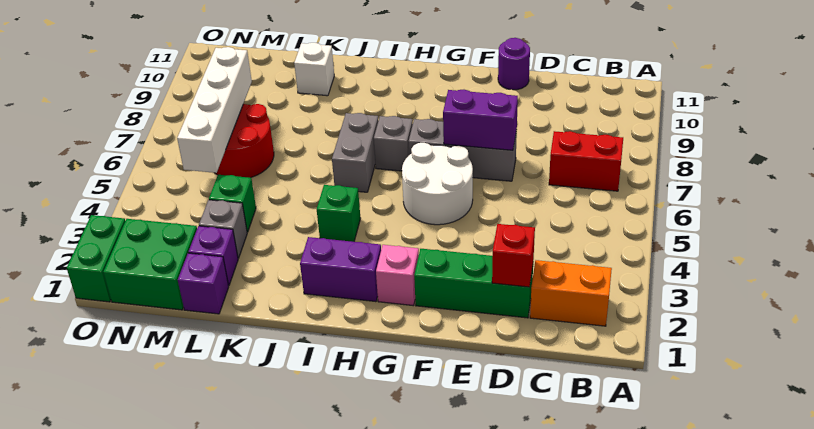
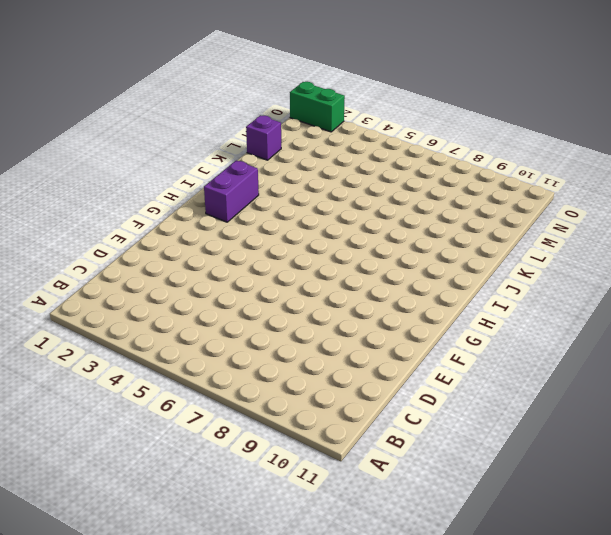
none -> orange brick B2:C2 level 1
none -> red brick B7:C7 level 1
none -> green brick D2:F2 level 1

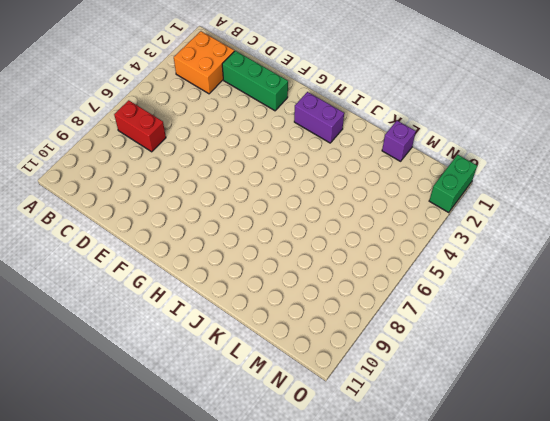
orange brick B2:C3 level 1 -> orange brick B2:C2 level 1
none -> grey brick E7:G7 level 1
none -> purple round brick E11 level 1
none -> white round brick F5:G6 level 1

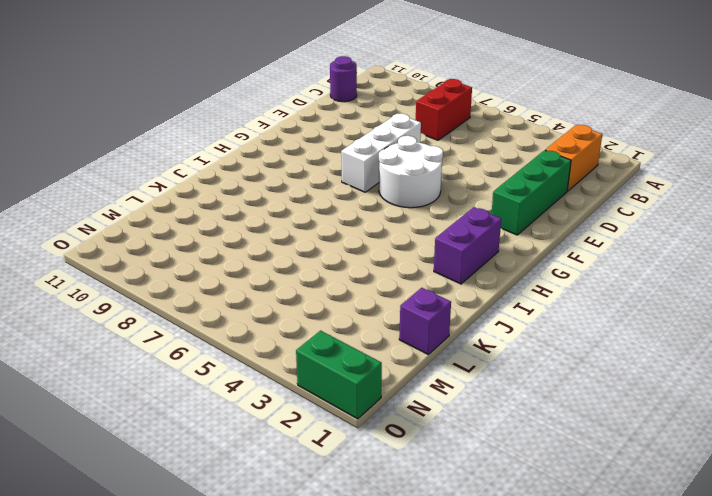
purple round brick C11 level 1 -> purple round brick E11 level 1
white brick E7:G7 level 1 -> grey brick E7:G7 level 1
none -> pink brick G2 level 1
none -> grey brick H7 level 1
none -> green brick I4 level 1

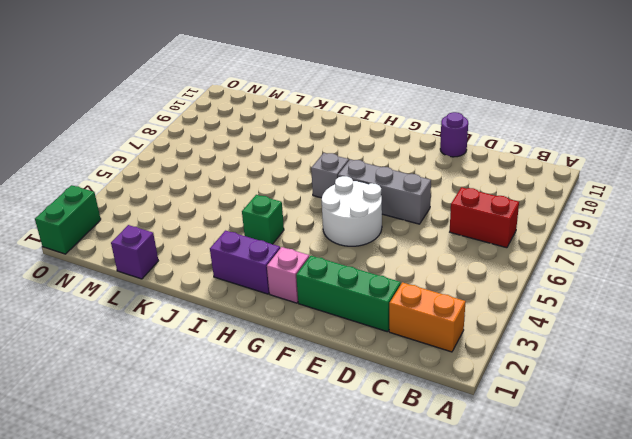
none -> grey brick I6:I7 level 1
none -> white brick K10 level 1
none -> purple brick L2 level 1

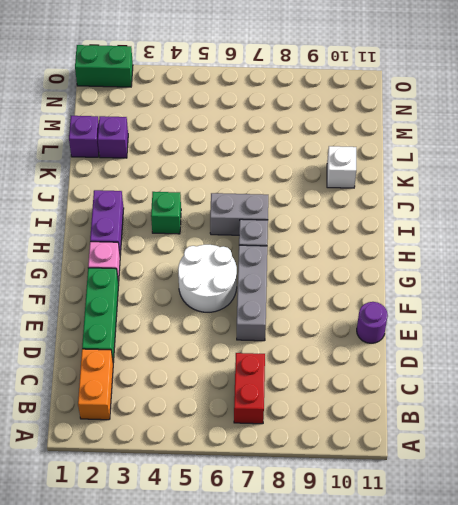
none -> grey brick L3 level 1
none -> green brick L4 level 1
none -> red round brick L6:M7 level 1

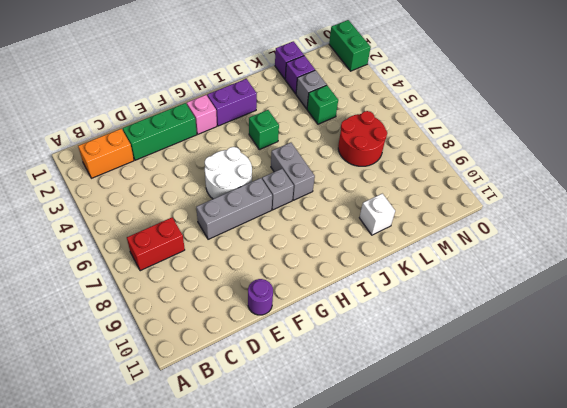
none -> green brick M1:N2 level 1
none -> red brick D2 level 2
none -> purple brick E7:F7 level 2

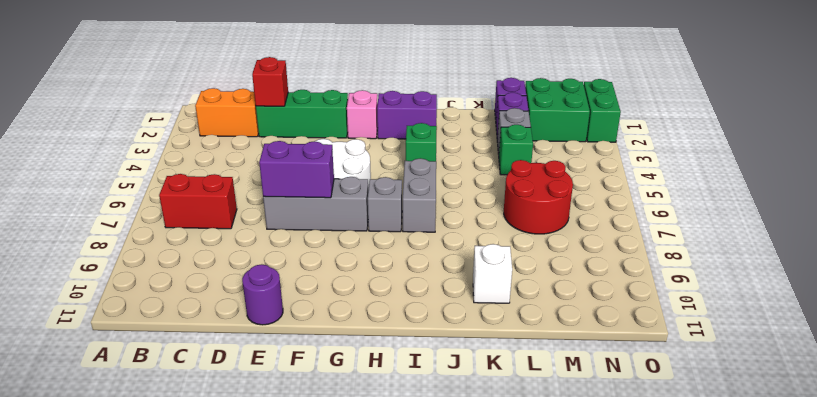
none -> white brick M5:M8 level 2

